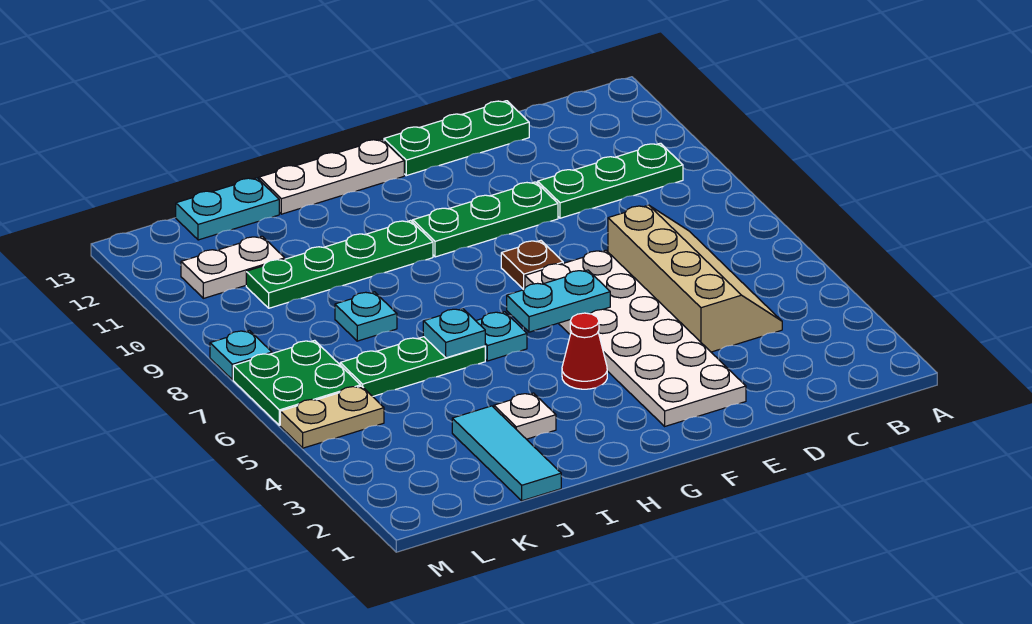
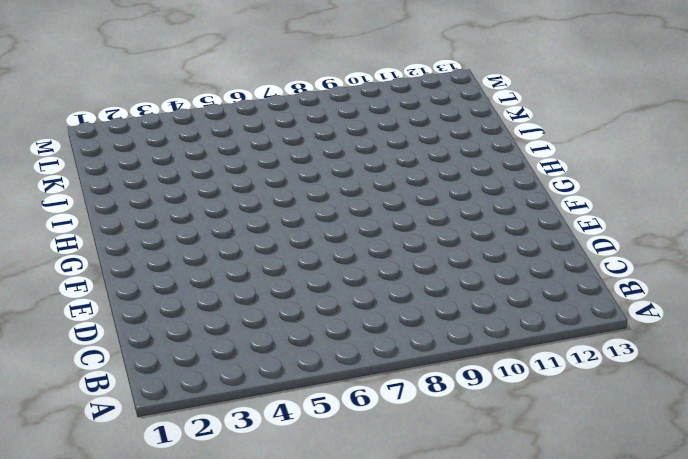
none -> green plate B10:D10 level 1
none -> tan slope C4:D7 level 1 top D
none -> green plate D13:F13 level 1

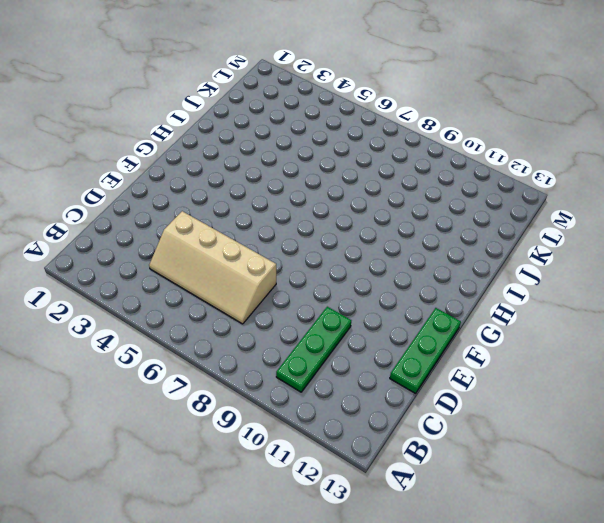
none -> white plate E2:F7 level 1
none -> green plate E10:G10 level 1
none -> brown plate F8 level 1

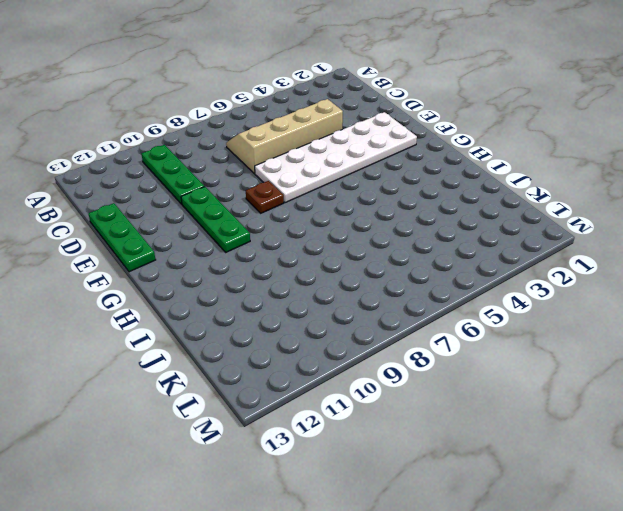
none -> red cone G4 level 1
none -> white plate G13:I13 level 1
none -> cyan plate H6 level 1

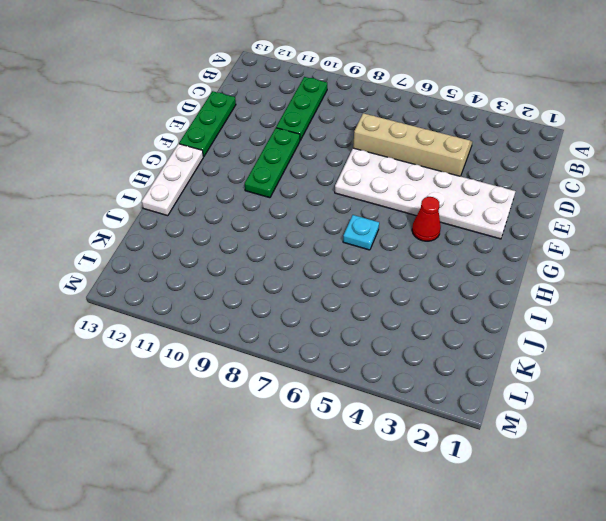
none -> brown plate F8 level 1
none -> green plate H10:K10 level 1
none -> white plate I3 level 1

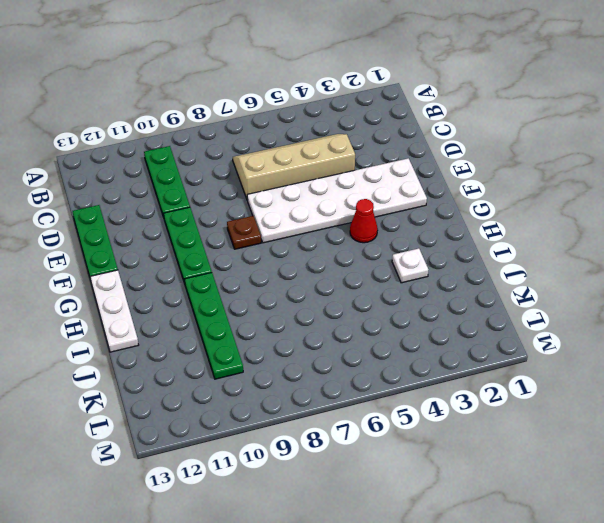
none -> cyan plate H6 level 1
none -> green plate I6:K6 level 1
none -> cyan tile J1:J3 level 1

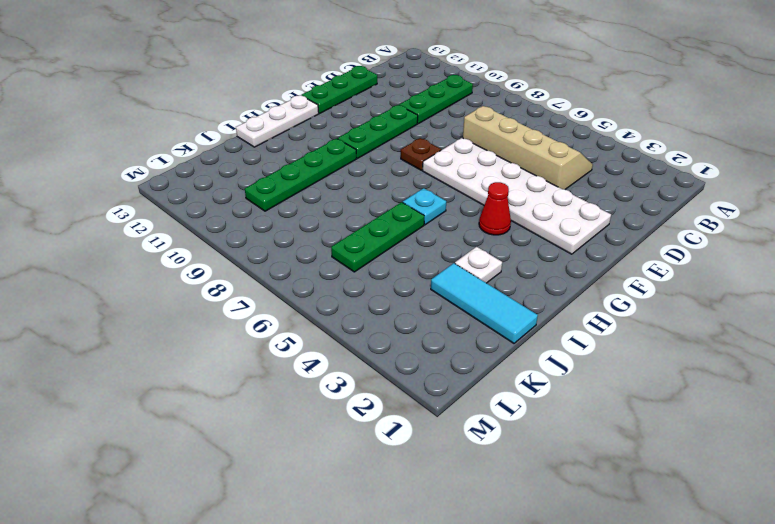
none -> cyan plate J8 level 1
none -> cyan plate J13:K13 level 1
none -> white plate K11:L11 level 1

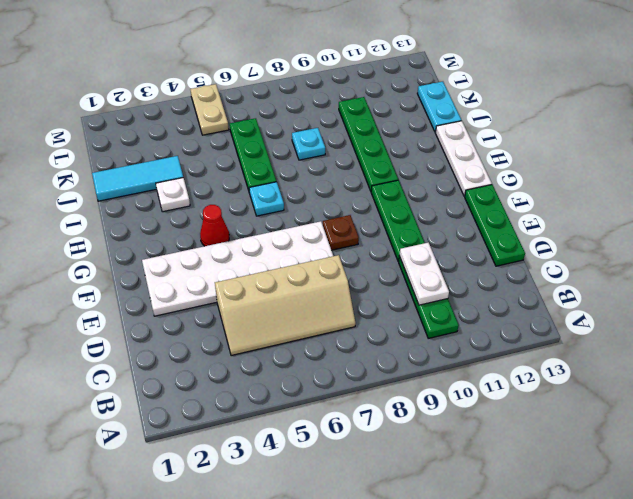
white plate C10:D10 level 2 -> white plate K11:L11 level 1
none -> green plate L6:M7 level 1
none -> cyan plate M8 level 1
none -> cyan plate F6:G6 level 2

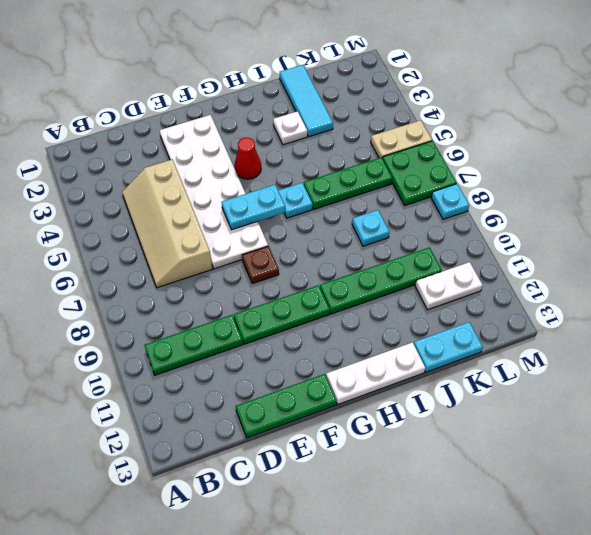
none -> cyan plate I6 level 2

